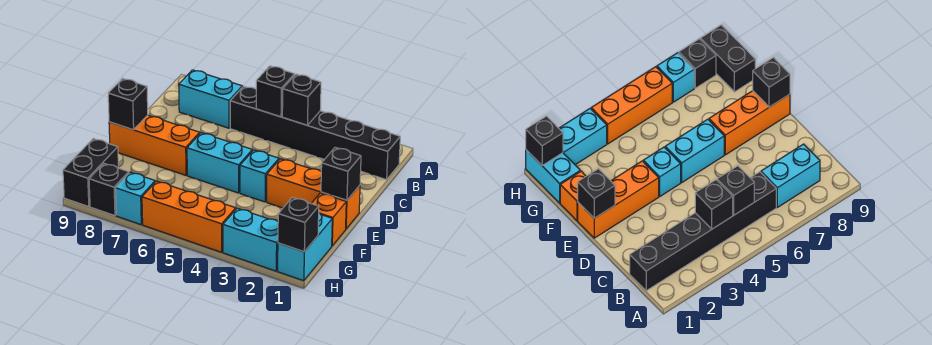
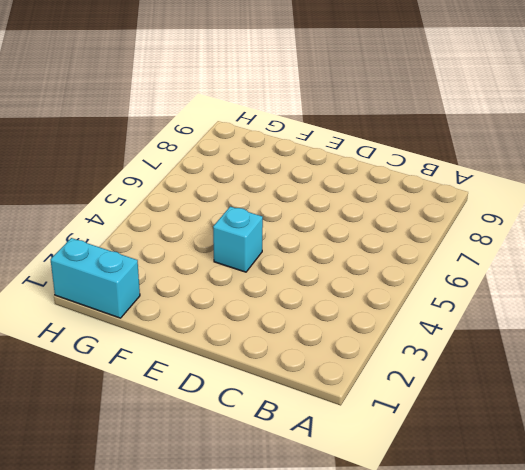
none -> black brick B1:B6 level 1
none -> cyan brick B7:B8 level 1
none -> orange brick E1:E3 level 1

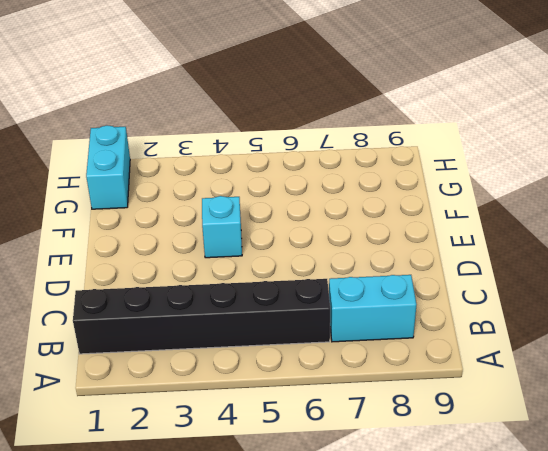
none -> orange brick E1:E3 level 1
none -> cyan brick E5:E6 level 1
none -> orange brick E7:E9 level 1

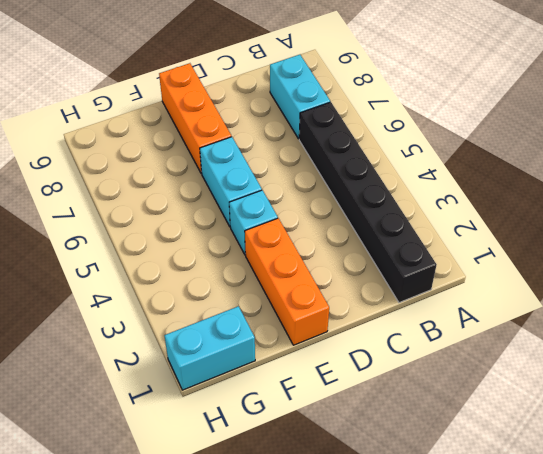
none -> orange brick F1 level 1
none -> black brick G9:H9 level 1
none -> cyan brick H2:H3 level 1

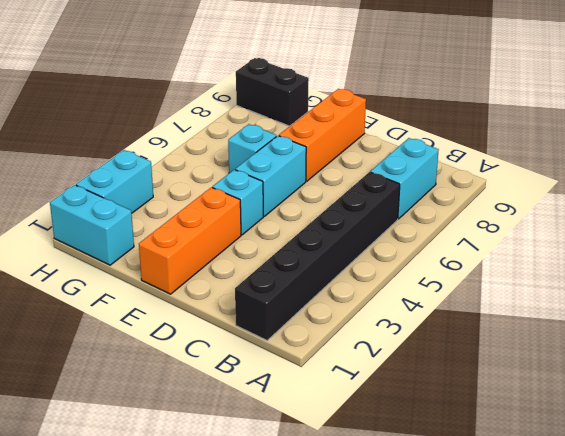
cyan brick F6 level 1 -> cyan brick H7 level 1
none -> orange brick F1 level 1
none -> orange brick H4:H6 level 1
none -> black brick H8 level 1

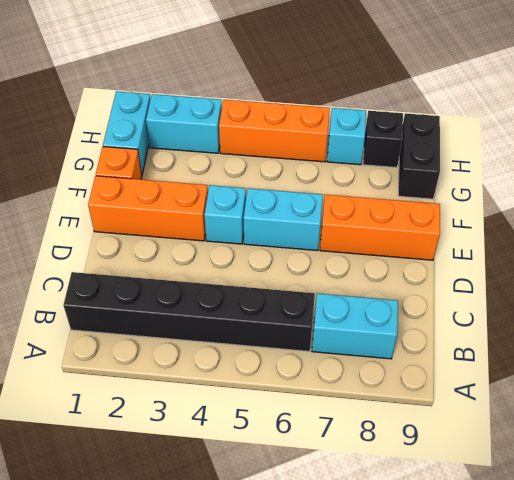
none -> black brick B4 level 2
none -> black brick B5 level 2
none -> black brick E1 level 2

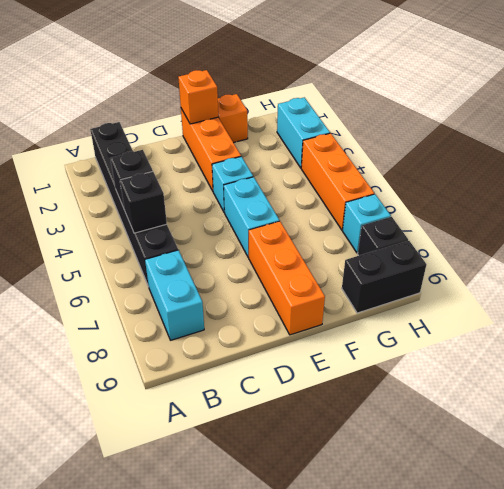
orange brick E1 level 2 -> black brick E1 level 2
none -> cyan brick G1:H1 level 1
none -> black brick E9 level 2
none -> black brick H1 level 2

